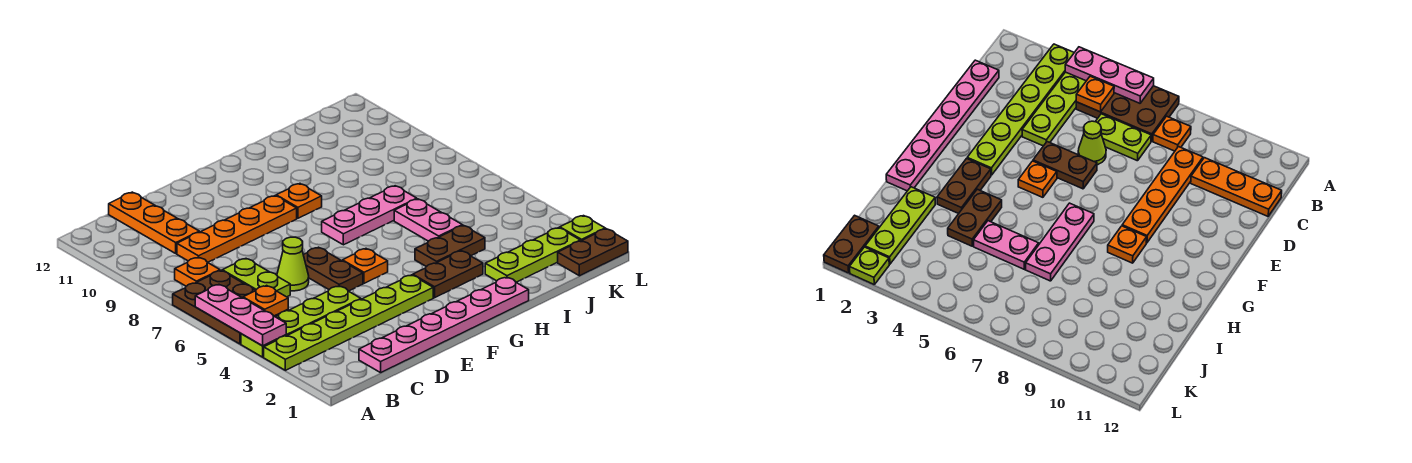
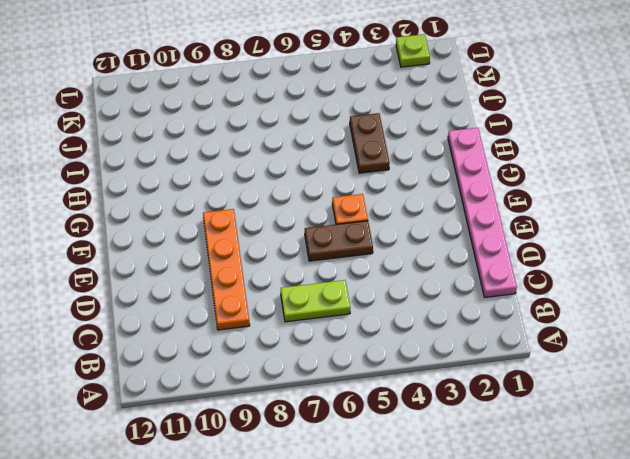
none -> lime plate A3:F3 level 1
none -> lime plate A4:D4 level 1
none -> brown plate A5:B7 level 1

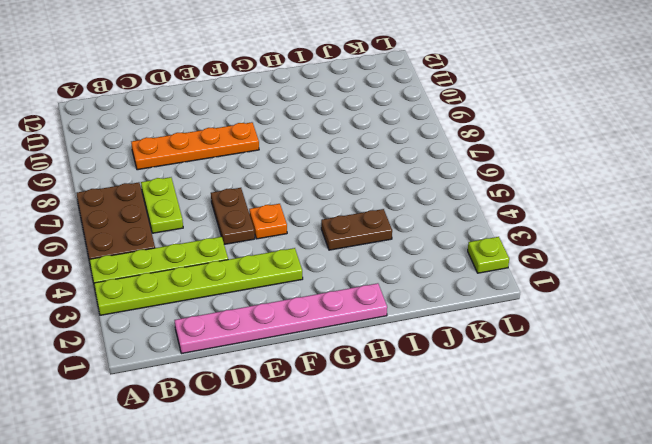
none -> orange plate B8 level 1
none -> orange plate C10:C12 level 1
none -> lime cone D6 level 1

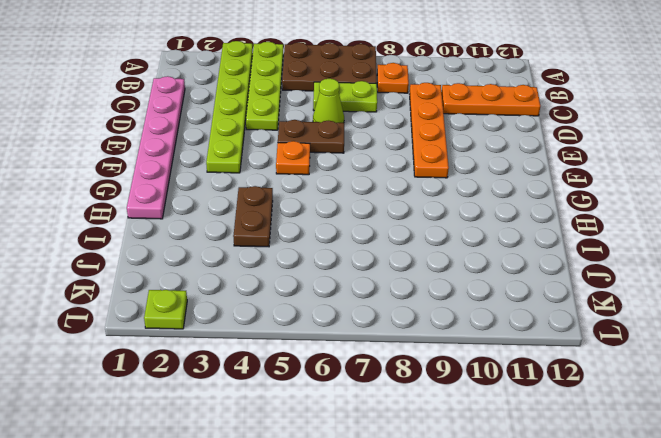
none -> brown plate G3:H3 level 1
none -> pink plate G7:I7 level 1
none -> orange plate G9 level 1

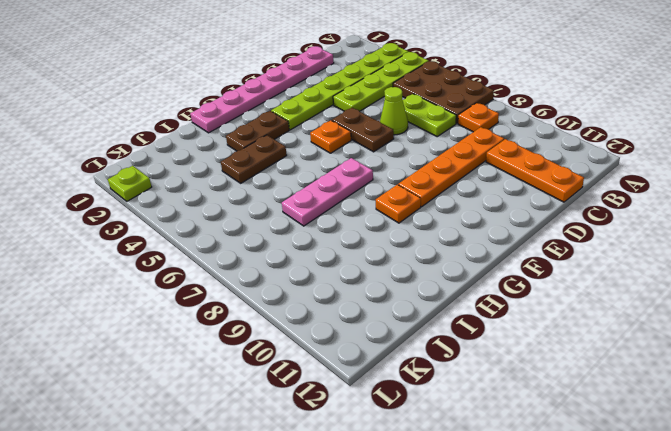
none -> lime plate I2:K2 level 1
none -> pink plate I5:I6 level 1
none -> brown plate K1:L1 level 1

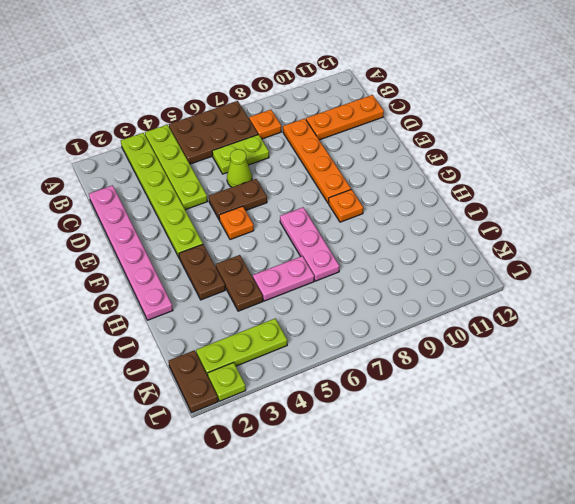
lime plate K2:K4 level 1 -> lime plate I2:K2 level 1
none -> pink plate A4:A6 level 2
none -> orange plate B5 level 2

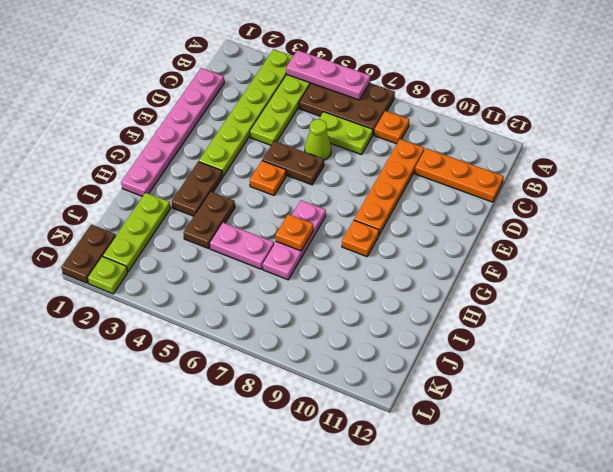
orange plate H7 level 2 -> orange plate B5 level 2

